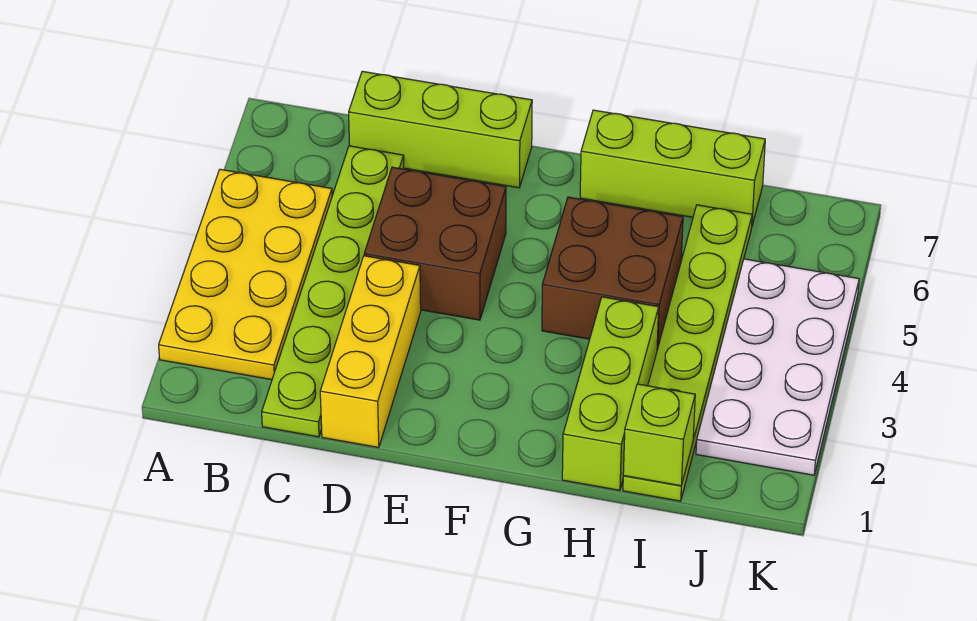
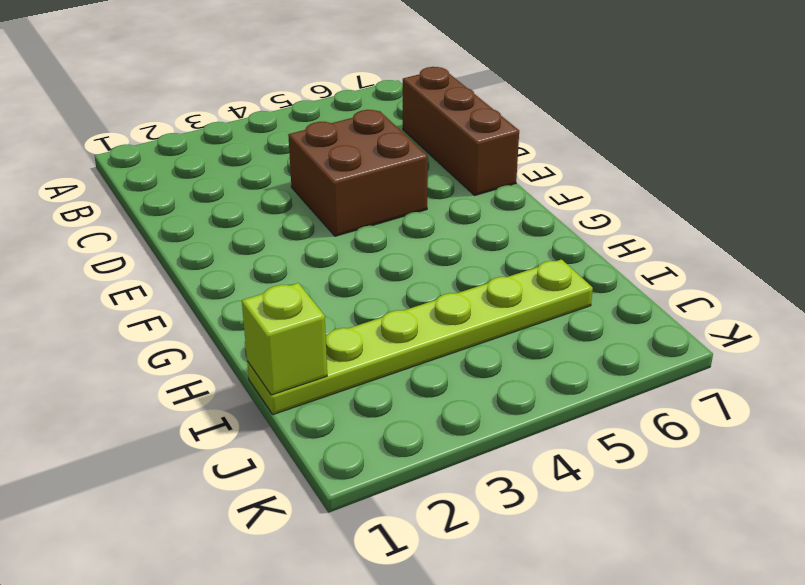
brown brick C7:E7 level 1 -> lime brick C7:E7 level 1
none -> yellow plate A2:B5 level 1
none -> lime plate C1:C6 level 1

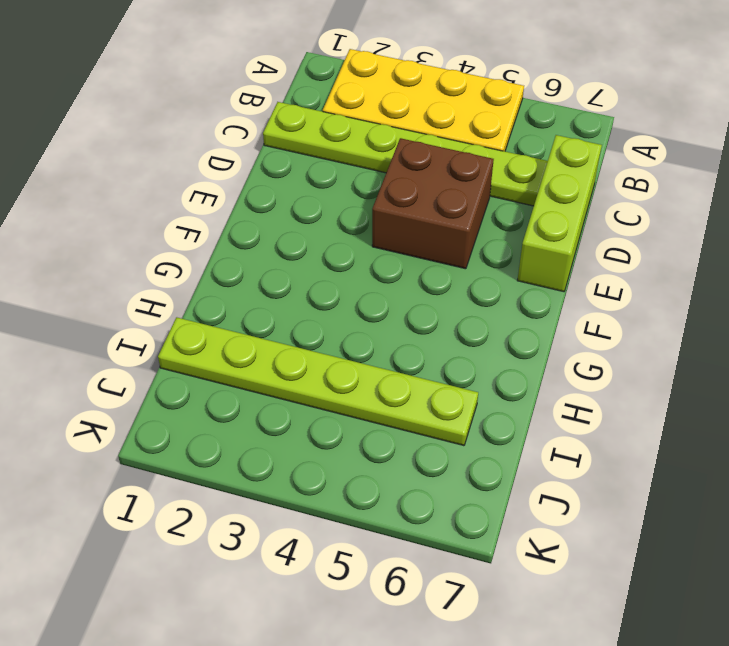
none -> yellow brick D1:D3 level 1
none -> brown brick G4:H5 level 1

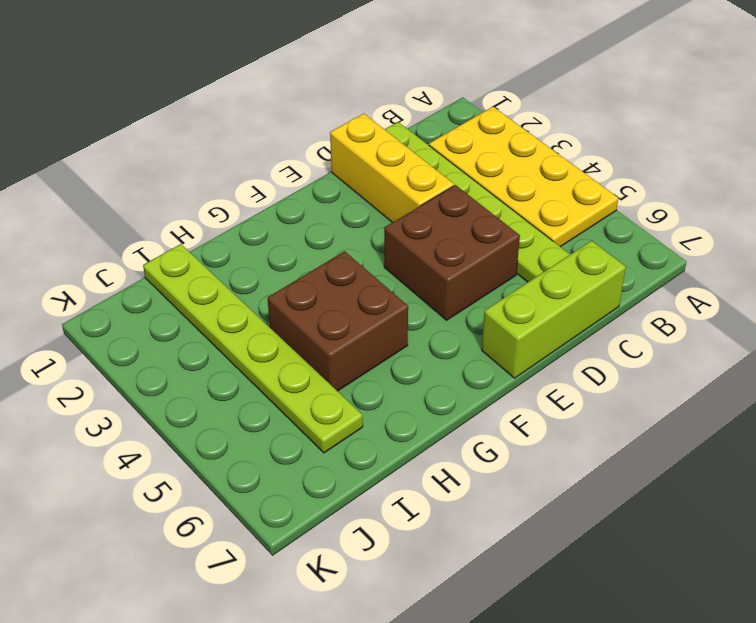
none -> lime brick G7:I7 level 1
none -> lime brick H1:H3 level 1

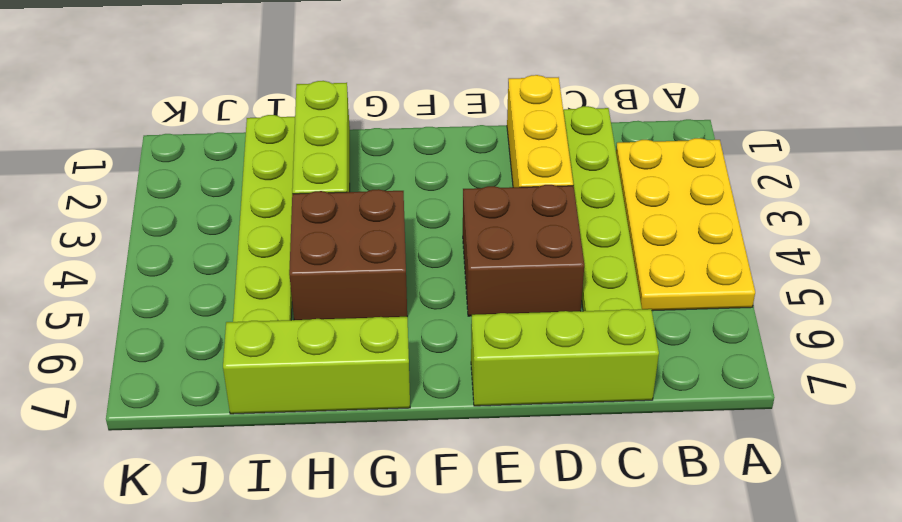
none -> white plate J2:K5 level 1
none -> lime brick I1 level 2

